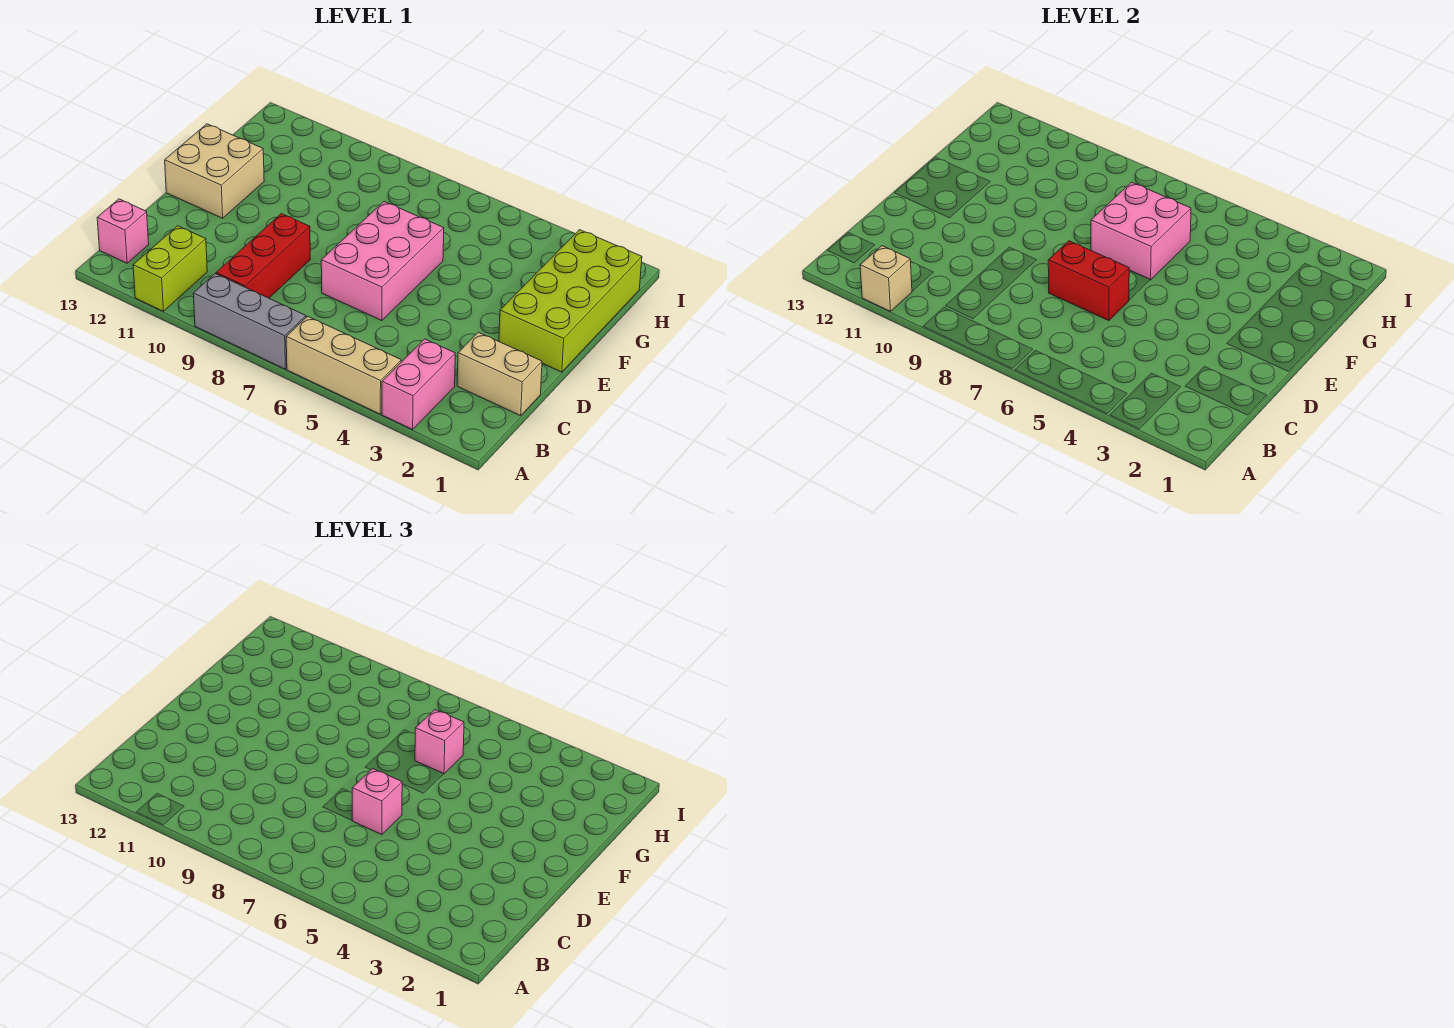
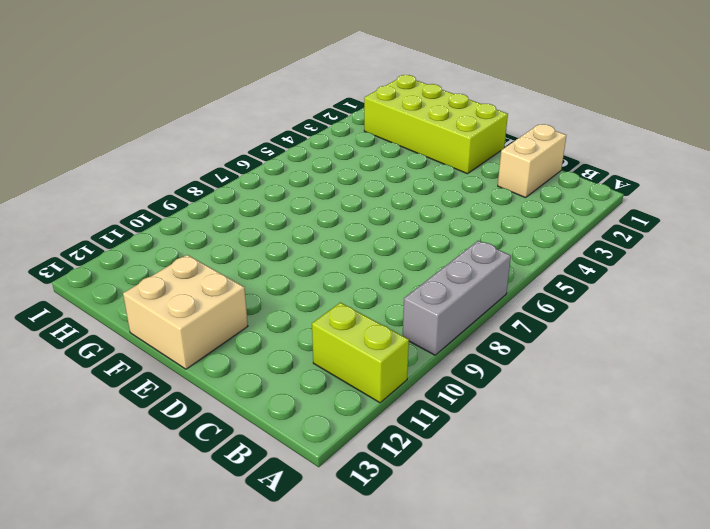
none -> pink brick A3:B3 level 1
none -> tan brick A4:A6 level 1
none -> red brick B9:D9 level 1

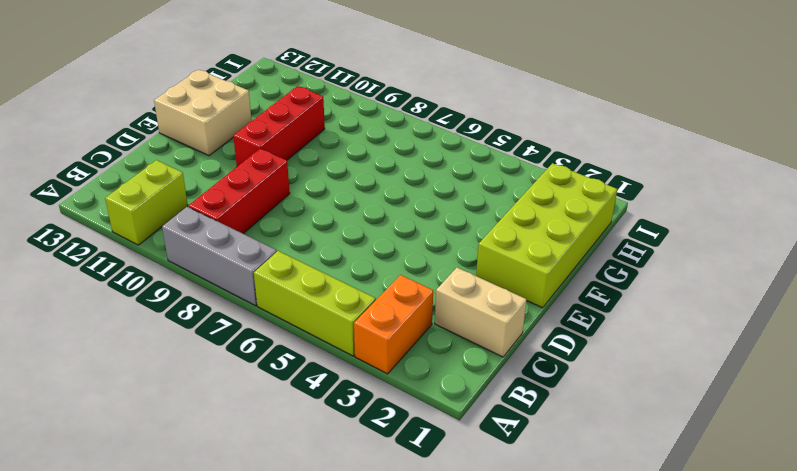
orange brick A3:B3 level 1 -> pink brick A3:B3 level 1
lime brick A4:A6 level 1 -> tan brick A4:A6 level 1
red brick E10:G10 level 1 -> none
none -> pink brick B13 level 1
none -> pink brick D6:F7 level 1
none -> tan brick A11 level 2

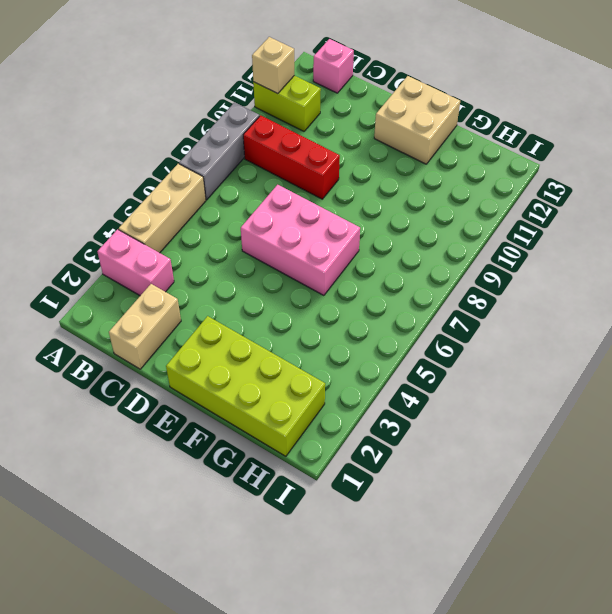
none -> red brick D6:D7 level 2
none -> pink brick F6:G7 level 2
none -> pink brick D6 level 3

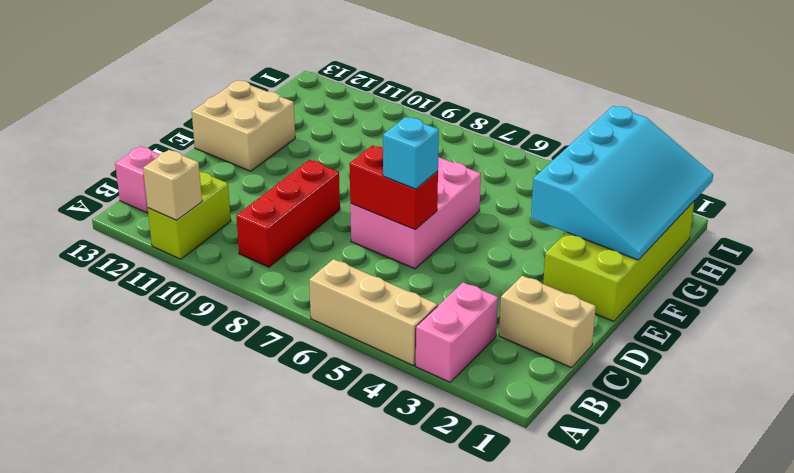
cyan brick D6 level 3 -> pink brick D6 level 3
cyan slope F1:I3 level 2 top 3 -> none
none -> grey brick A7:A9 level 1
none -> pink brick F6:G7 level 2
none -> pink brick G6 level 3

